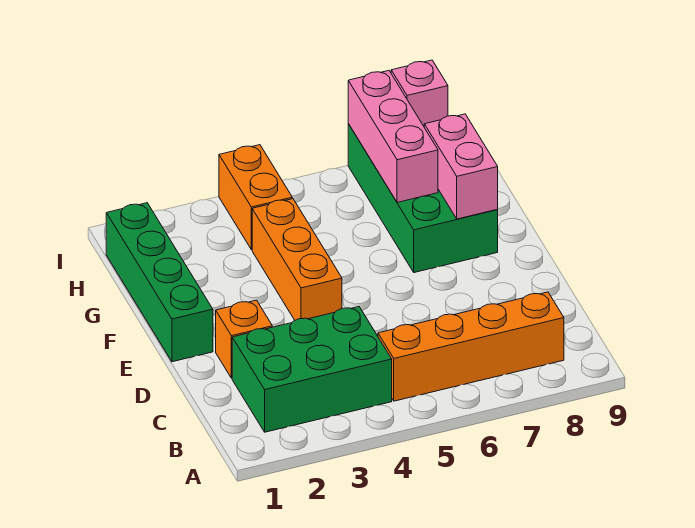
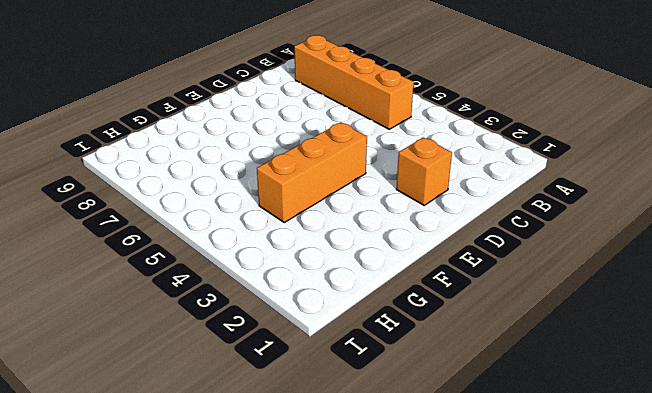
none -> green brick B2:C4 level 1
none -> green brick E1:H1 level 1

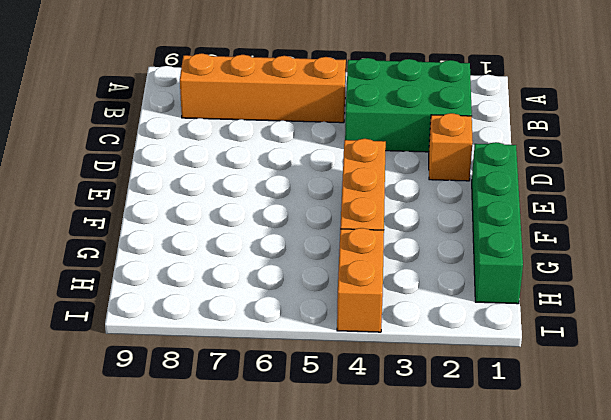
none -> green brick F7:I8 level 1
none -> pink brick F8:G8 level 2

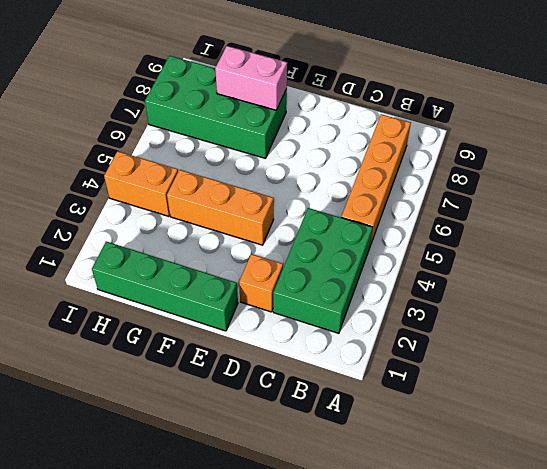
none -> pink brick G7:I7 level 2
none -> pink brick I8 level 2

